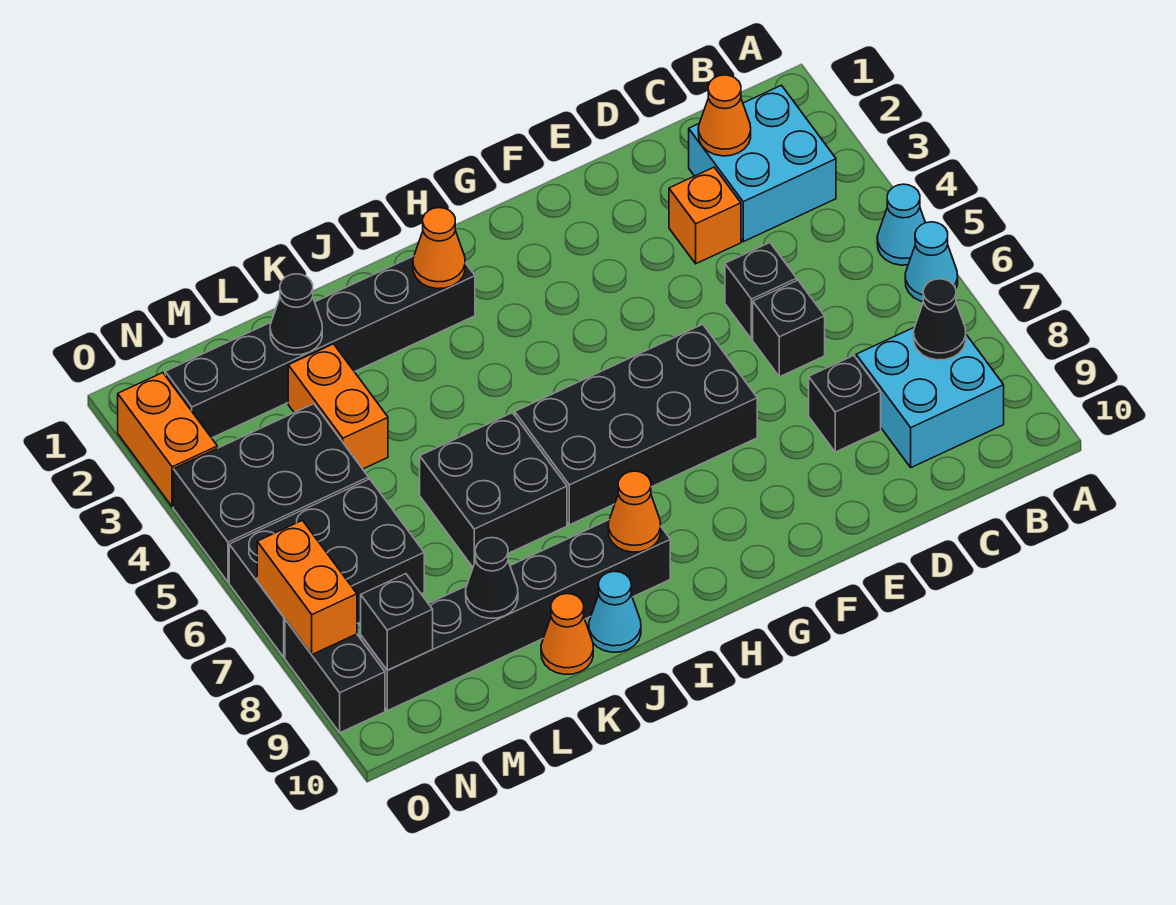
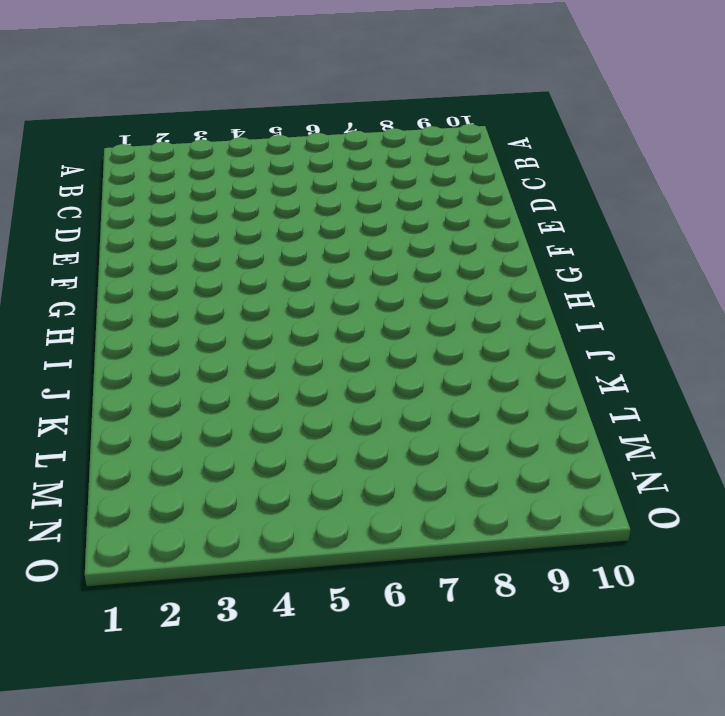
none -> cyan cone A5 level 1
none -> cyan cone A6 level 1
none -> cyan brick B2:C3 level 1

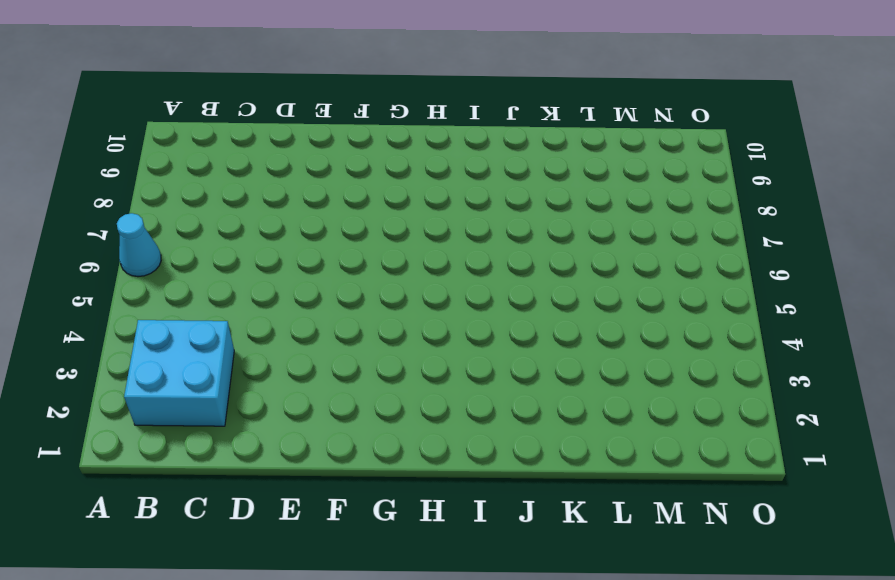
none -> cyan cone A5 level 1
none -> cyan brick B8:C9 level 1
none -> orange brick D3 level 1

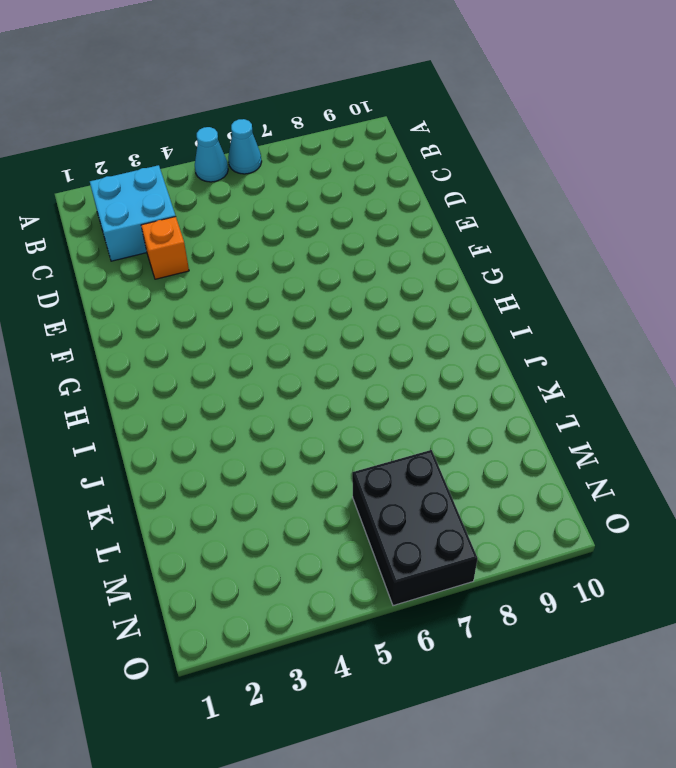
none -> cyan brick B8:C9 level 1
none -> black brick D5 level 1
none -> black brick D6 level 1

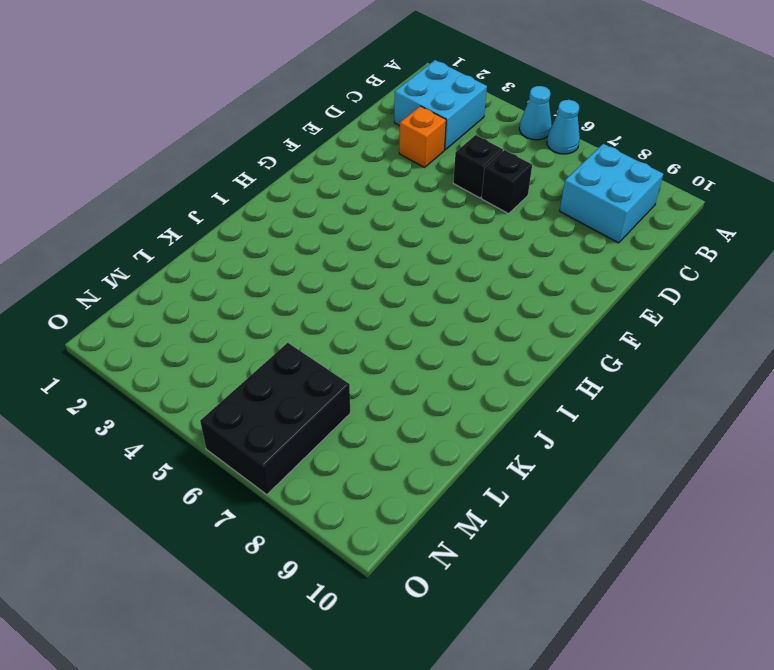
none -> black brick D8 level 1
none -> black brick F6:I7 level 1
none -> black brick I2:N2 level 1

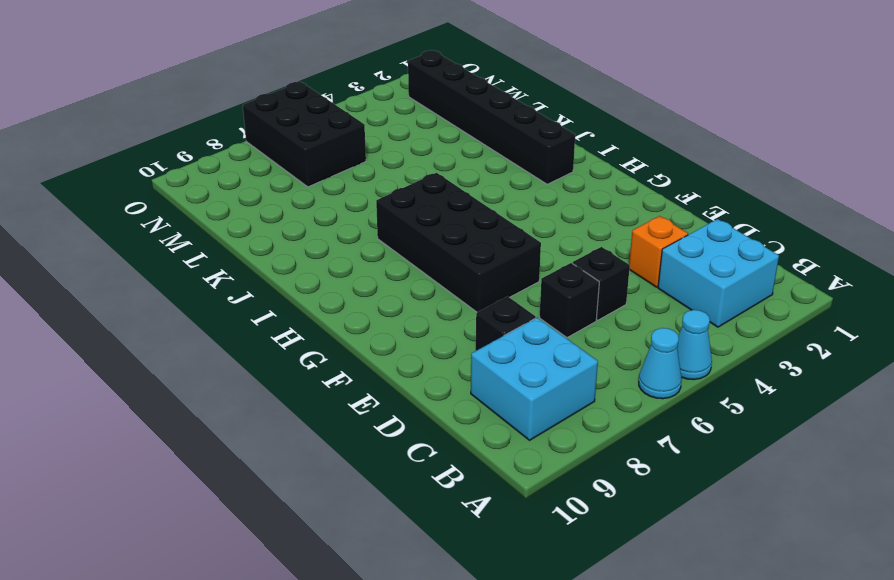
none -> black brick I9:N9 level 1
none -> black brick J6:K7 level 1
none -> cyan cone J10 level 1

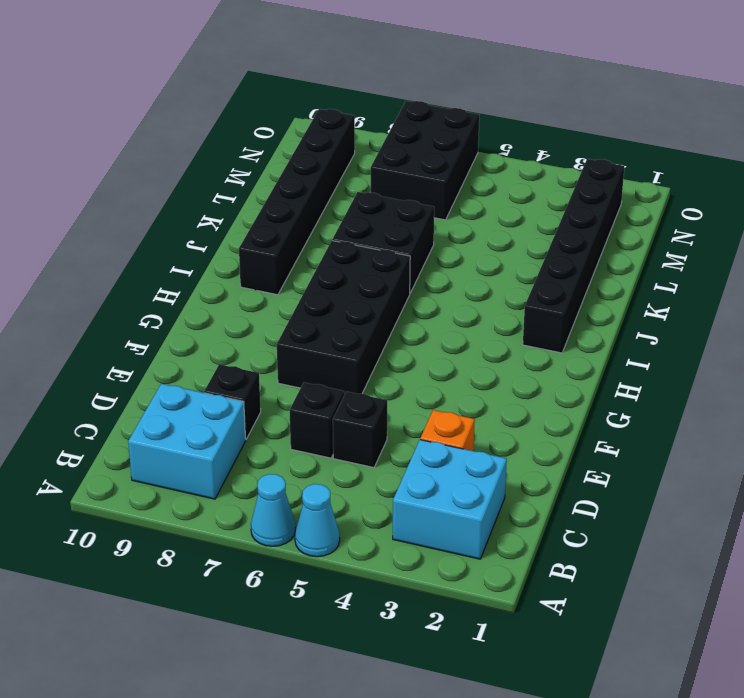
none -> cyan cone J10 level 1
none -> orange cone K10 level 1
none -> orange brick L3:L4 level 1

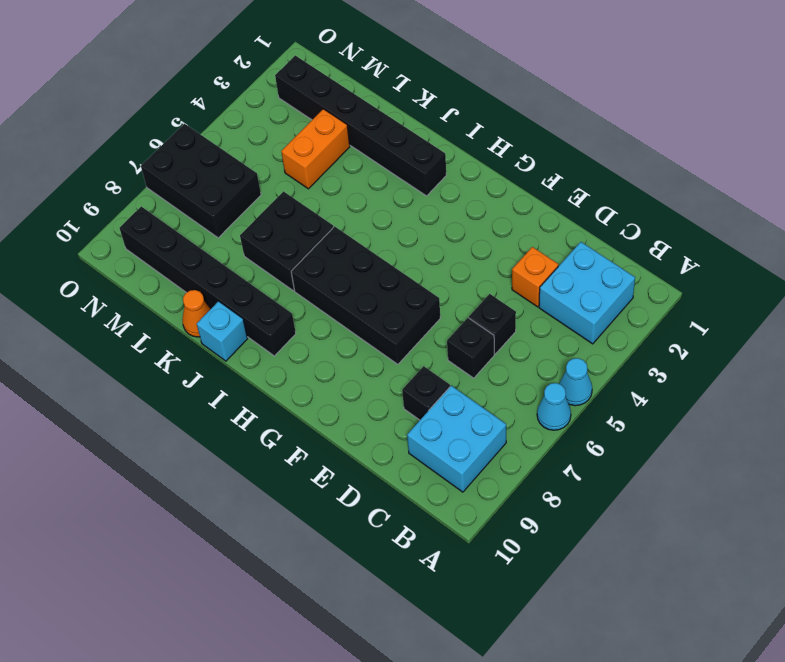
cyan brick J10 level 1 -> cyan cone J10 level 1
none -> black brick M4:O5 level 1
none -> orange brick O2:O3 level 1
none -> black brick O8:O9 level 1

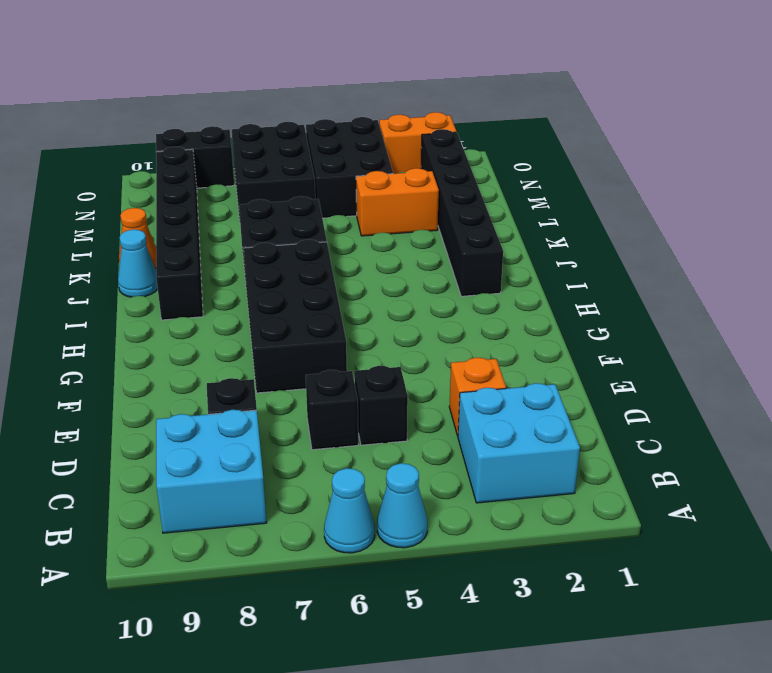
none -> black cone B8 level 2
none -> orange cone C2 level 2
none -> orange cone I2 level 2

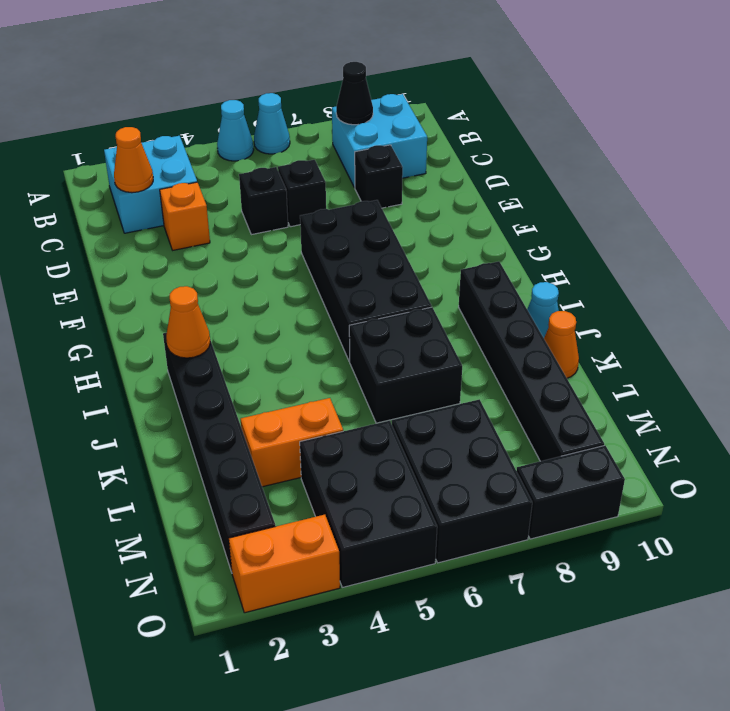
none -> orange cone I9 level 2
none -> black cone L2 level 2
none -> black cone L9 level 2

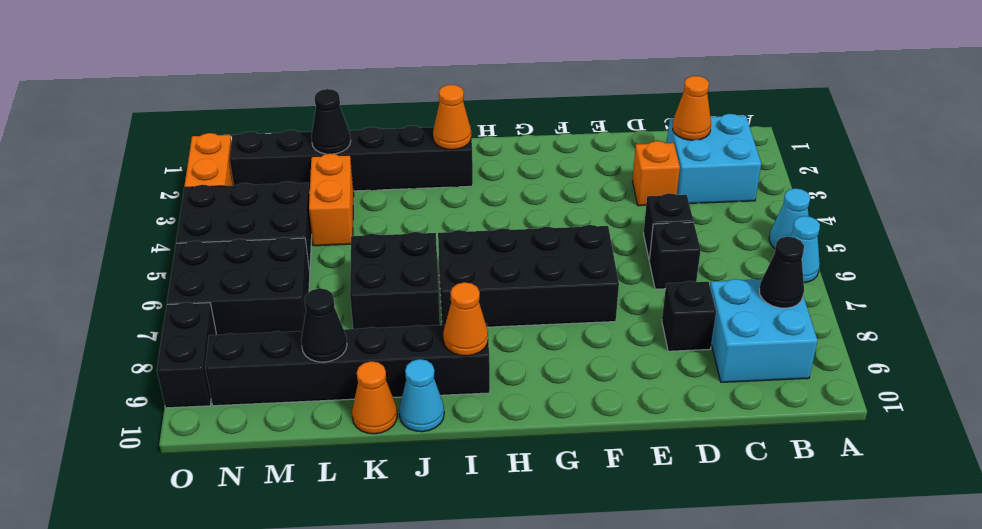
none -> black brick N9 level 2
none -> orange brick O7:O8 level 2

